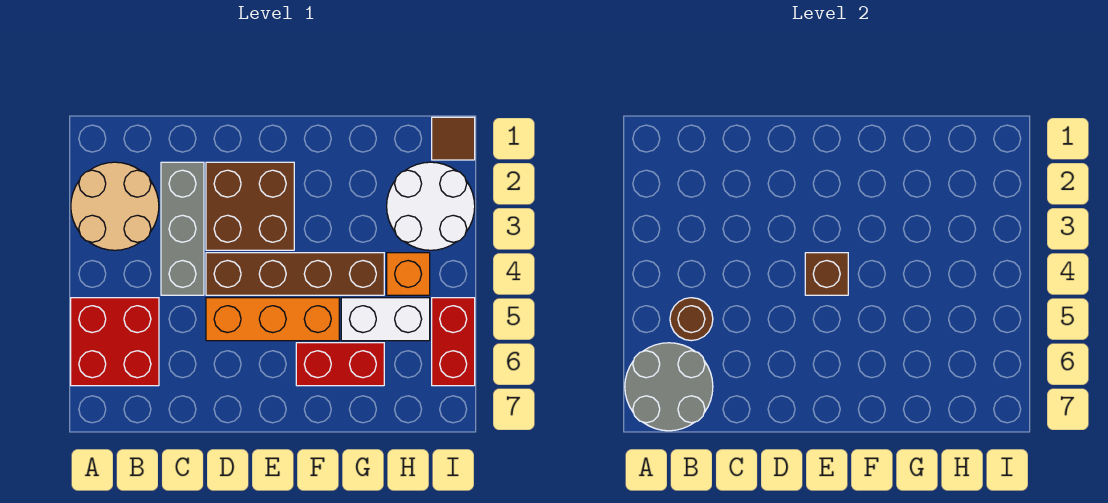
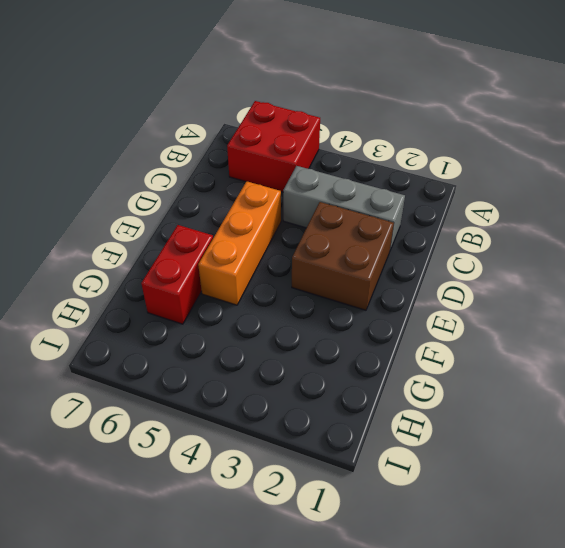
none -> tan round brick A2:B3 level 1
none -> brown brick D4:G4 level 1
none -> white brick G5:H5 level 1

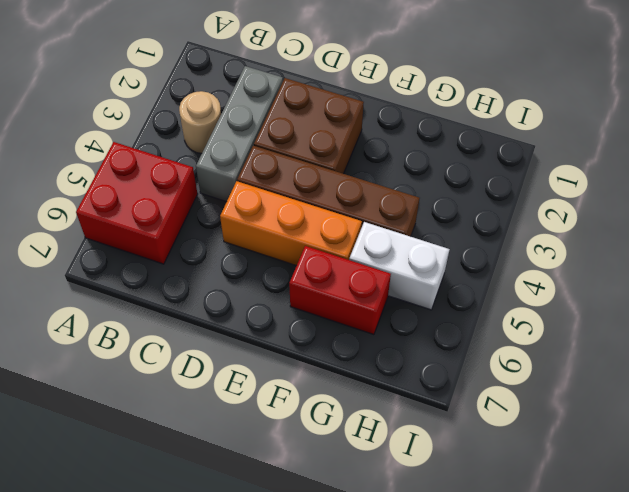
tan round brick B3 level 1 -> tan round brick A2:B3 level 1
none -> white round brick H2:I3 level 1
none -> orange brick H4 level 1
none -> brown tile I1 level 1

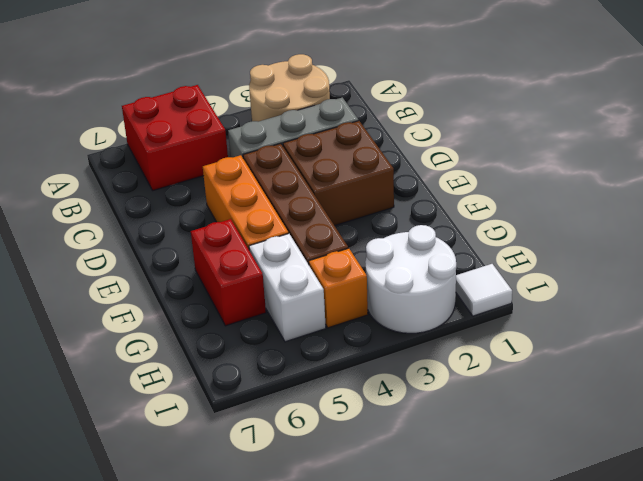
white tile I1 level 1 -> brown tile I1 level 1
none -> red brick I5:I6 level 1
none -> grey round brick A6:B7 level 2
none -> brown round brick B5 level 2

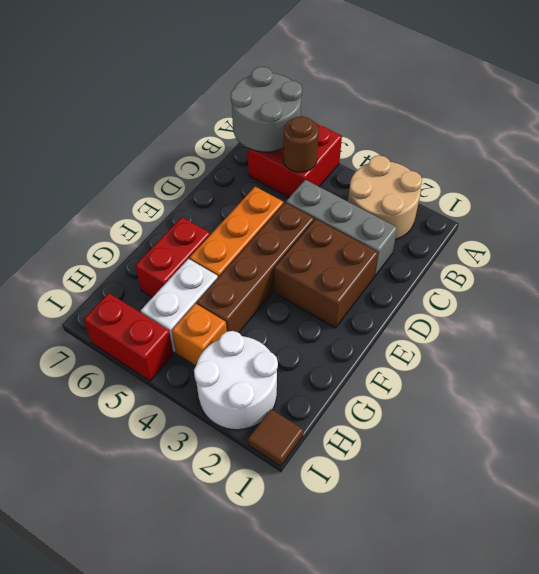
none -> brown brick E4 level 2

